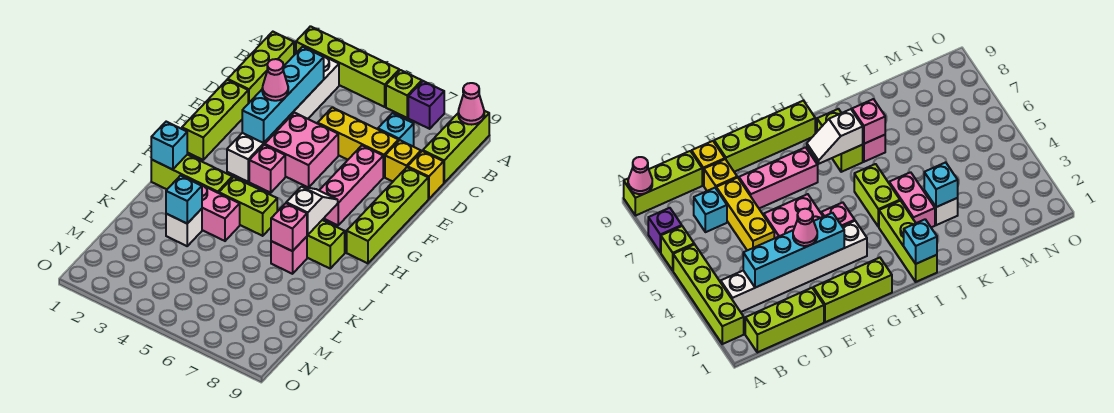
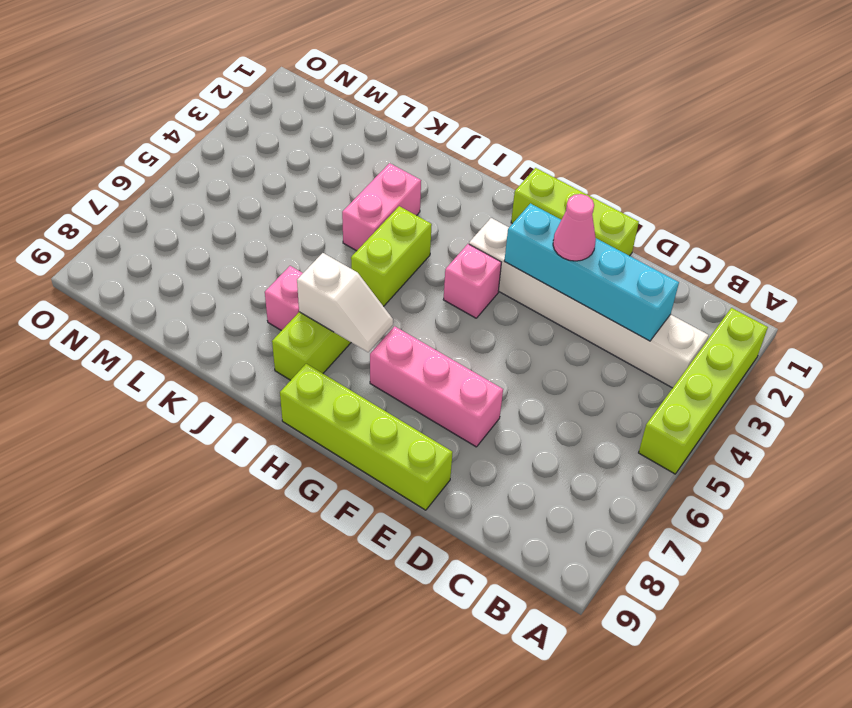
none -> lime brick A6 level 1
none -> purple brick A7 level 1
none -> lime brick A9:C9 level 1

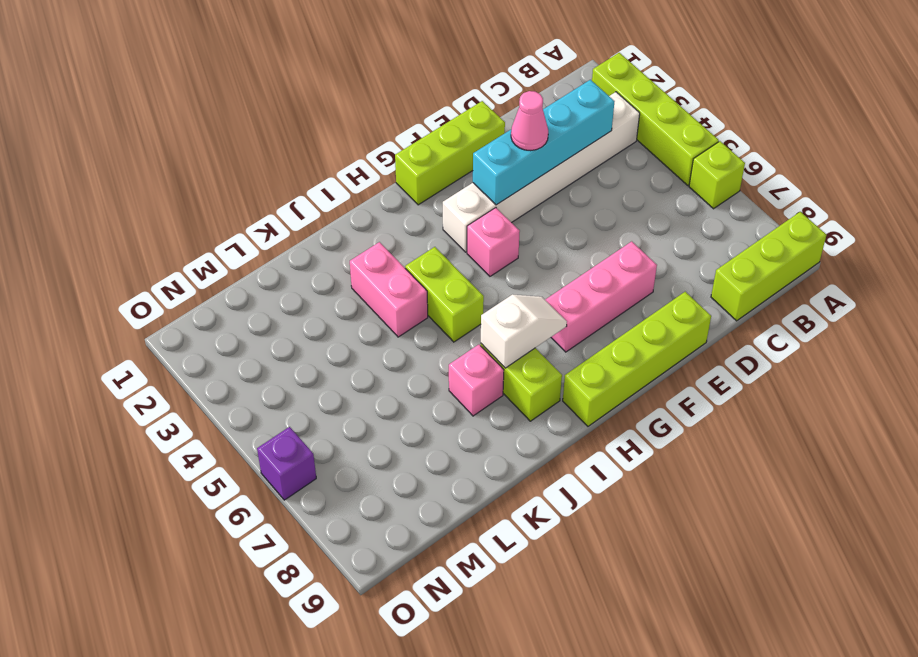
purple brick O6 level 1 -> purple brick A7 level 1
none -> lime brick B1:D1 level 1
none -> cyan brick C7 level 1
none -> yellow brick D5:D7 level 1

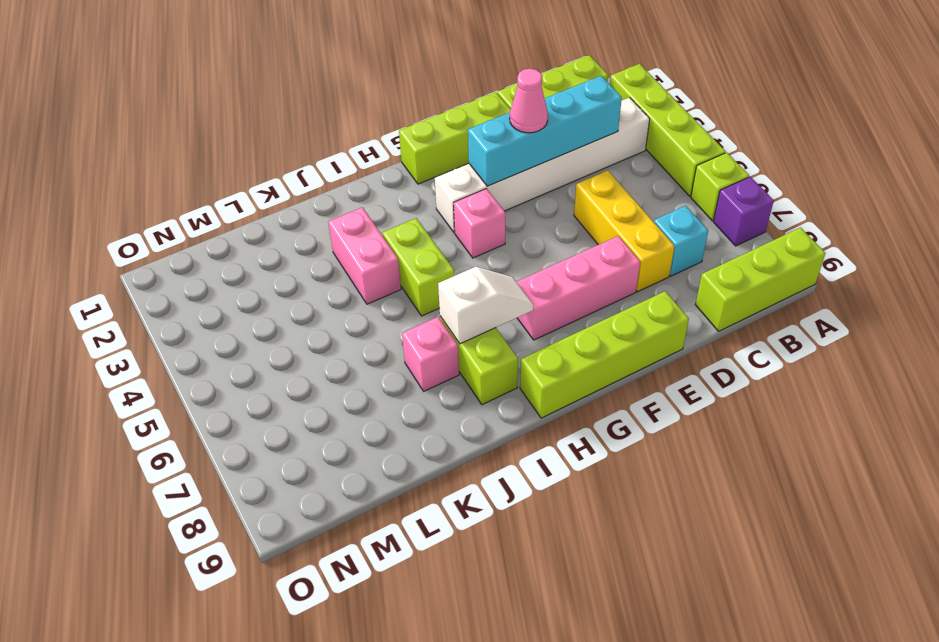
none -> yellow brick D8 level 1
none -> yellow brick D9 level 1
none -> pink brick E4:F5 level 1

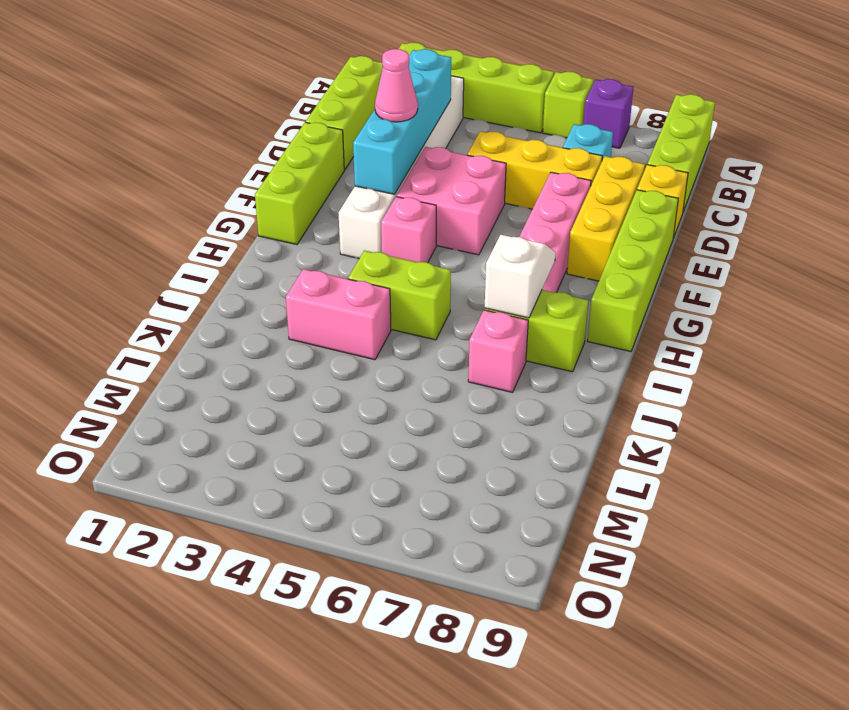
yellow brick D8:F8 level 1 -> yellow brick D8 level 1
none -> lime brick I1:I3 level 1
none -> white brick K3 level 1
none -> pink cone A9 level 2

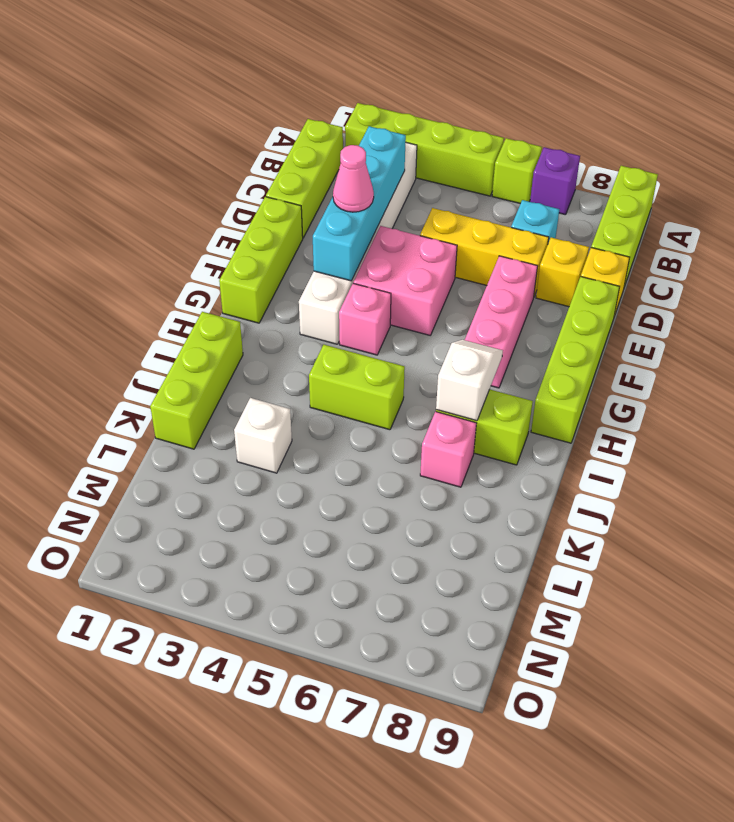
lime brick I1:K1 level 1 -> lime brick I1:I3 level 1
none -> pink brick J3:J4 level 1
none -> pink cone A9 level 2
none -> cyan brick I1 level 2

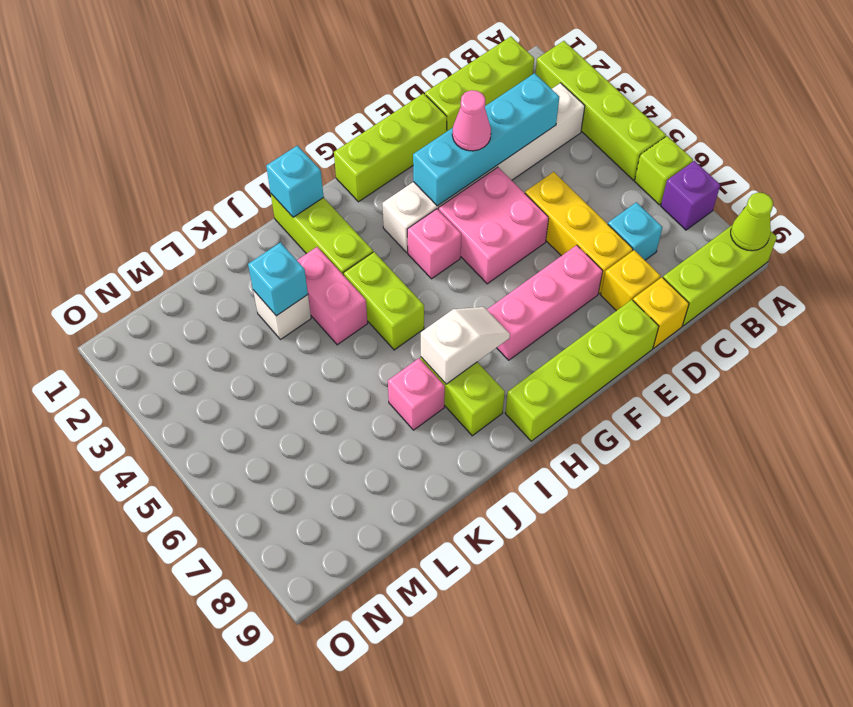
lime cone A9 level 2 -> pink cone A9 level 2
none -> pink brick J7 level 2

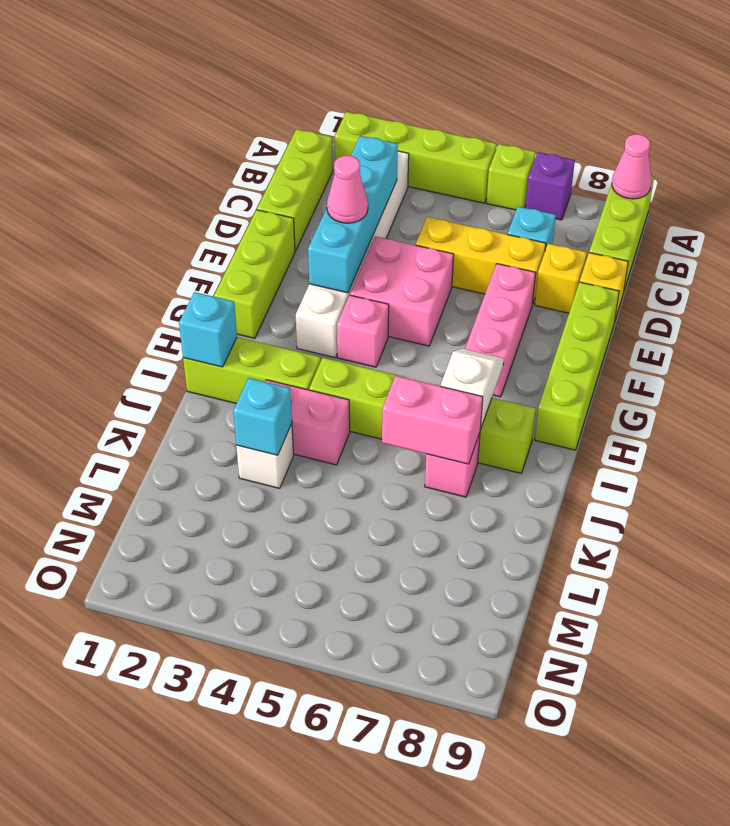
pink brick J6:J7 level 2 -> pink brick J7 level 2

